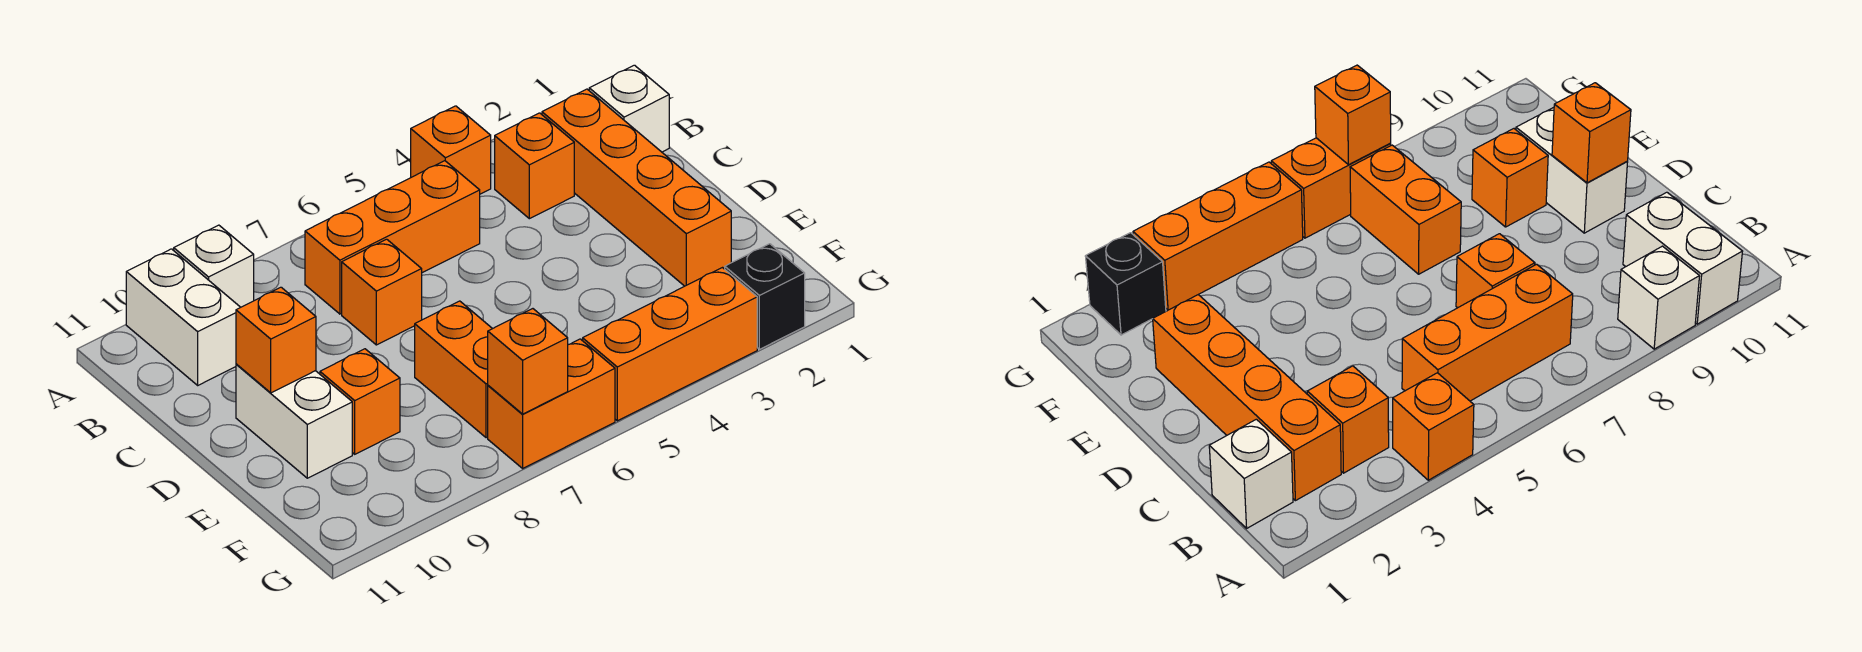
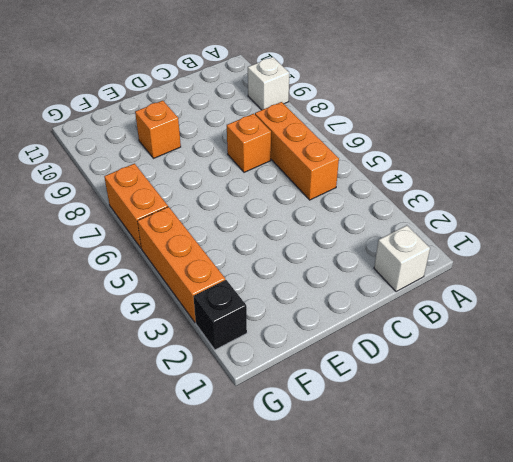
none -> orange brick A4 level 1
none -> white brick A10:B10 level 1
none -> orange brick B2:E2 level 1

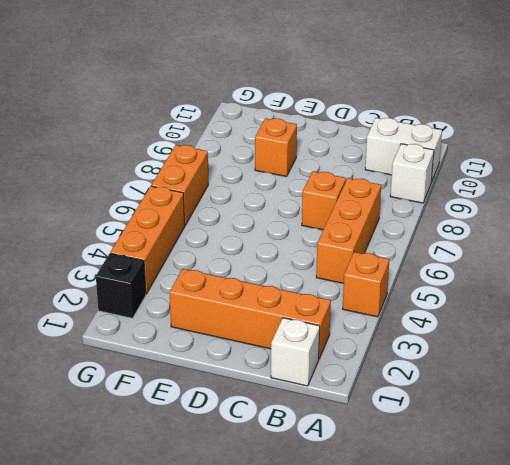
none -> orange brick B3 level 1
none -> white brick D10:E10 level 1
none -> orange brick E7:F7 level 1

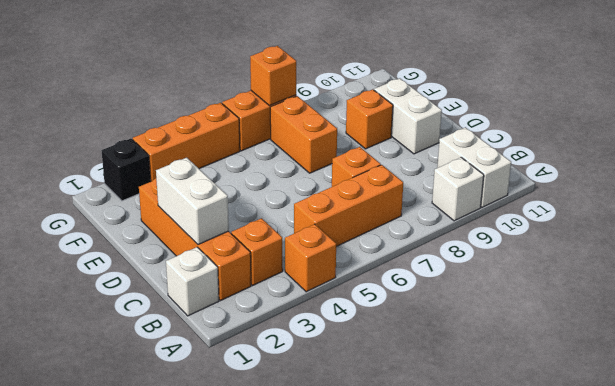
white brick C2:D2 level 2 -> none
none -> orange brick D10 level 2

